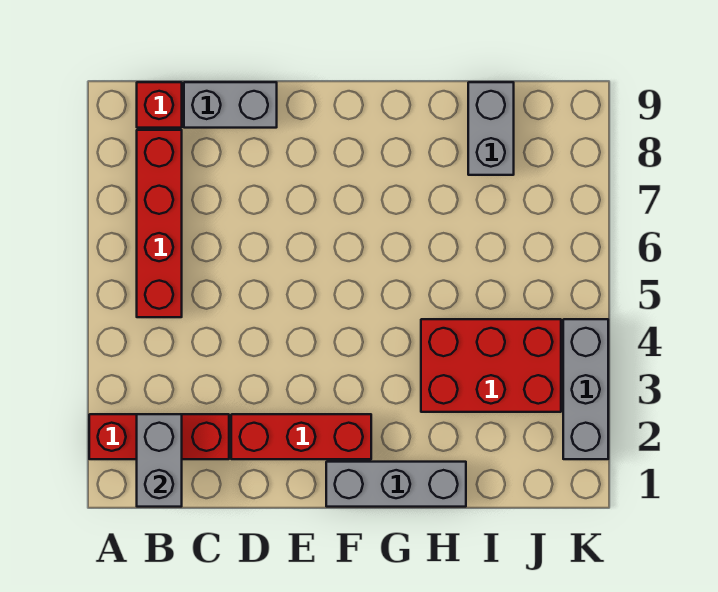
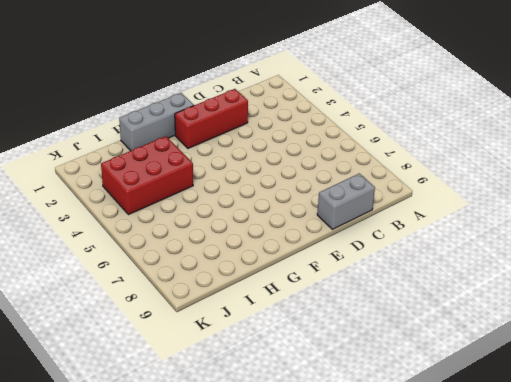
none -> red brick A2:C2 level 1
none -> red brick B5:B8 level 1

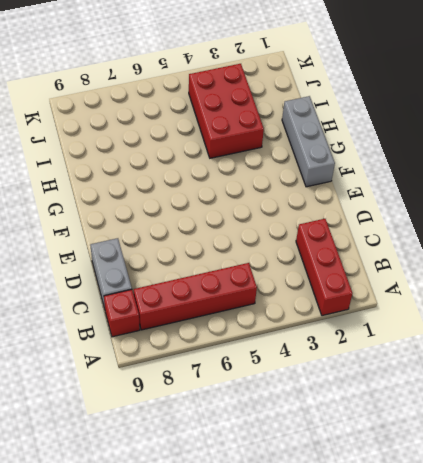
none -> red brick D2:F2 level 1
none -> grey brick I8:I9 level 1

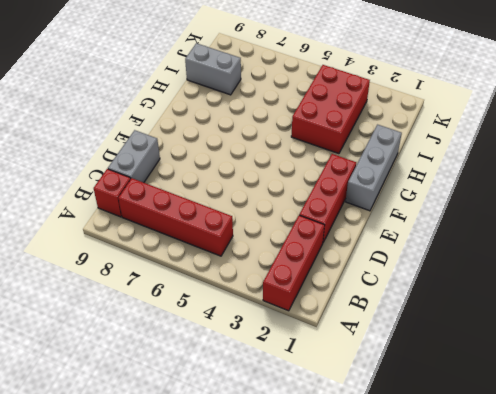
none -> grey brick K2:K4 level 1
none -> grey brick B1:B2 level 2

